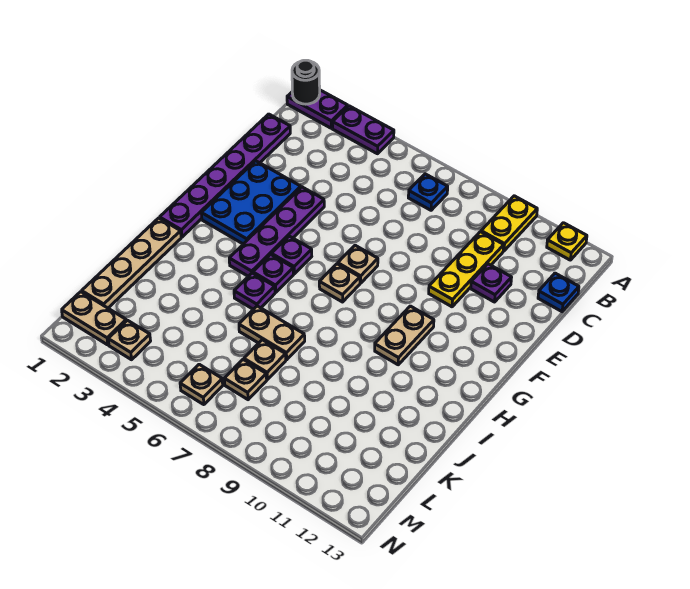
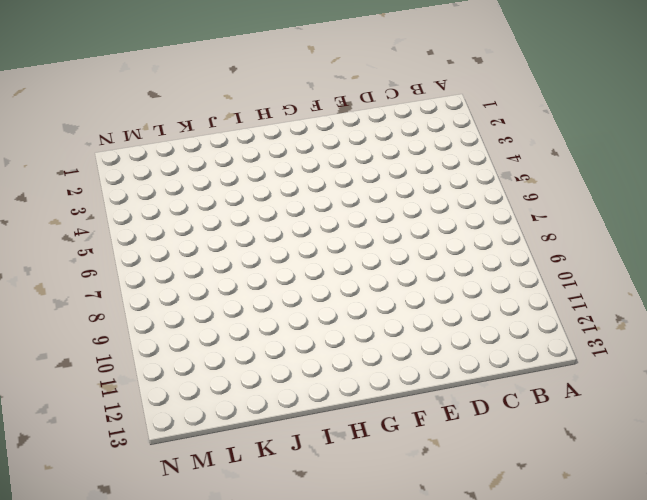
none -> purple plate A1:A2 level 1
none -> purple plate A3:A4 level 1
none -> yellow plate A10:B10 level 1

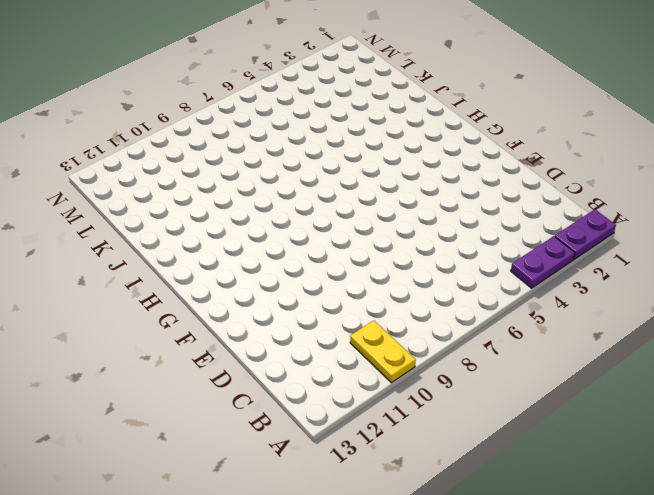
none -> yellow plate A12 level 1
none -> blue plate B7 level 1
none -> purple plate C1:H1 level 1

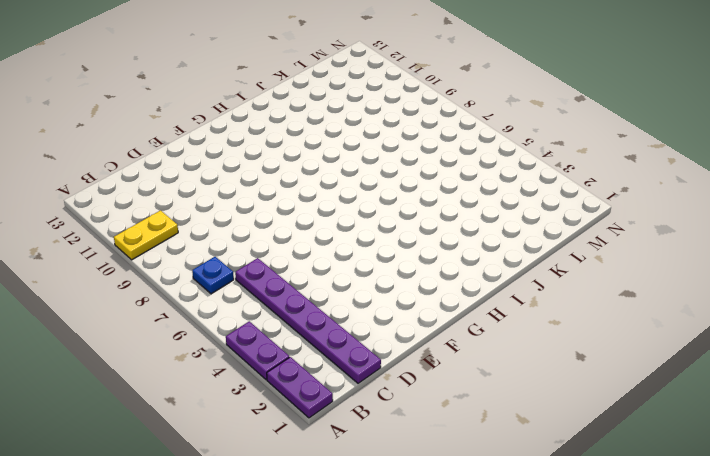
purple plate C1:C6 level 1 -> purple plate C1:H1 level 1
none -> yellow plate A12 level 1
none -> yellow plate C10:E10 level 1
none -> blue plate C13 level 1

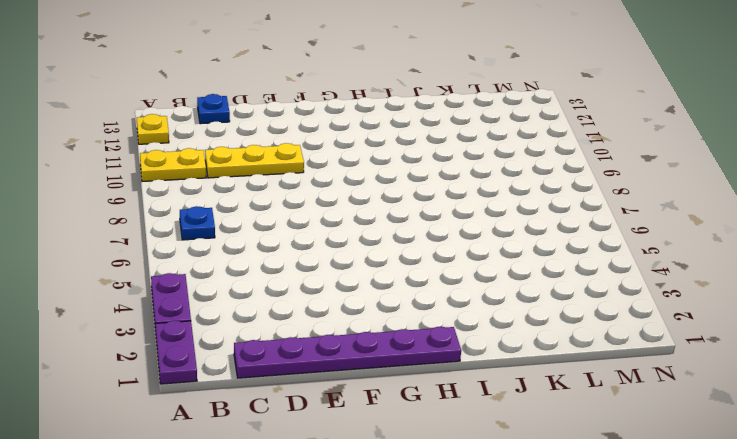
none -> purple plate D11 level 1
none -> blue plate E2:G3 level 1
none -> purple plate E4:H4 level 1

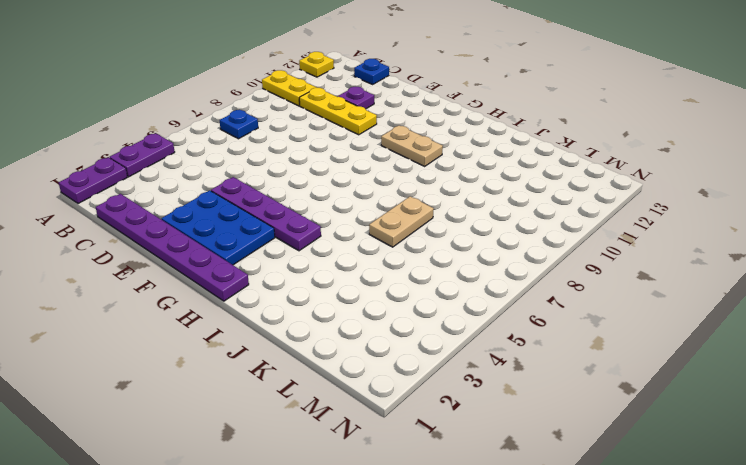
none -> tan plate F7 level 1
none -> purple plate G5 level 1
none -> tan plate G7 level 1

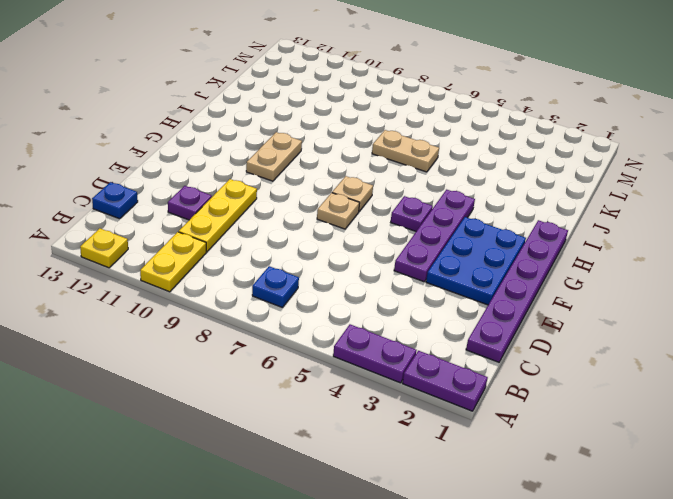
none -> purple plate H5 level 1
none -> tan plate I1:L1 level 1
none -> purple plate I5 level 1

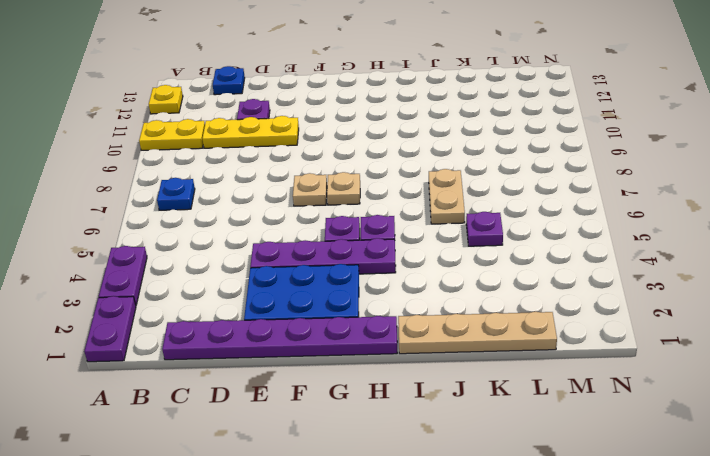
purple plate K5 level 1 -> purple plate I5 level 1
none -> tan plate G10:H10 level 1
none -> tan plate K7 level 1
none -> tan plate L7 level 1

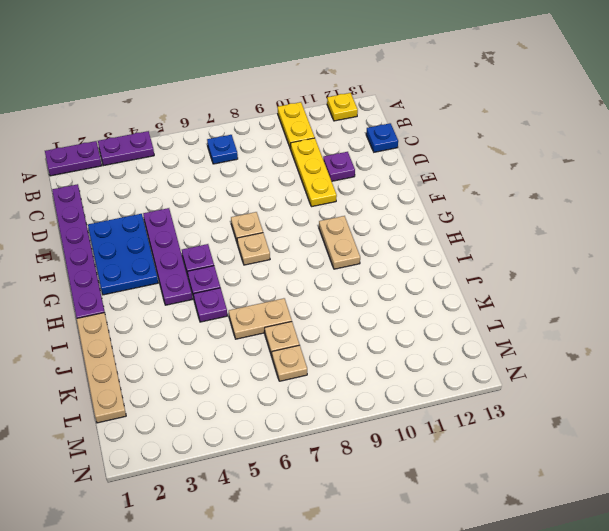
none -> tan plate M1:M2 level 1
none -> tan plate M3 level 1
none -> tan plate M6 level 1

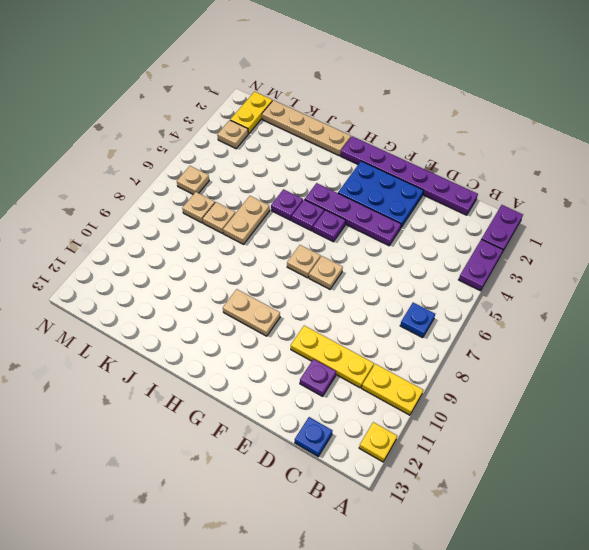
yellow plate M1:M2 level 1 -> tan plate M1:M2 level 1
none -> black round brick A1 level 2

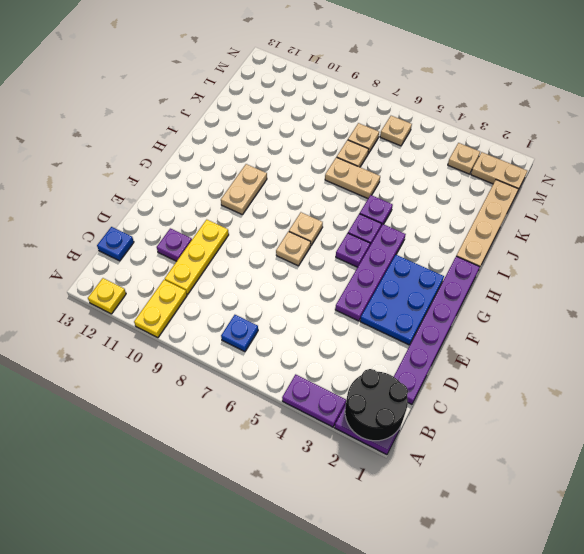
black round brick A1:B2 level 2 -> black round brick A1 level 2

